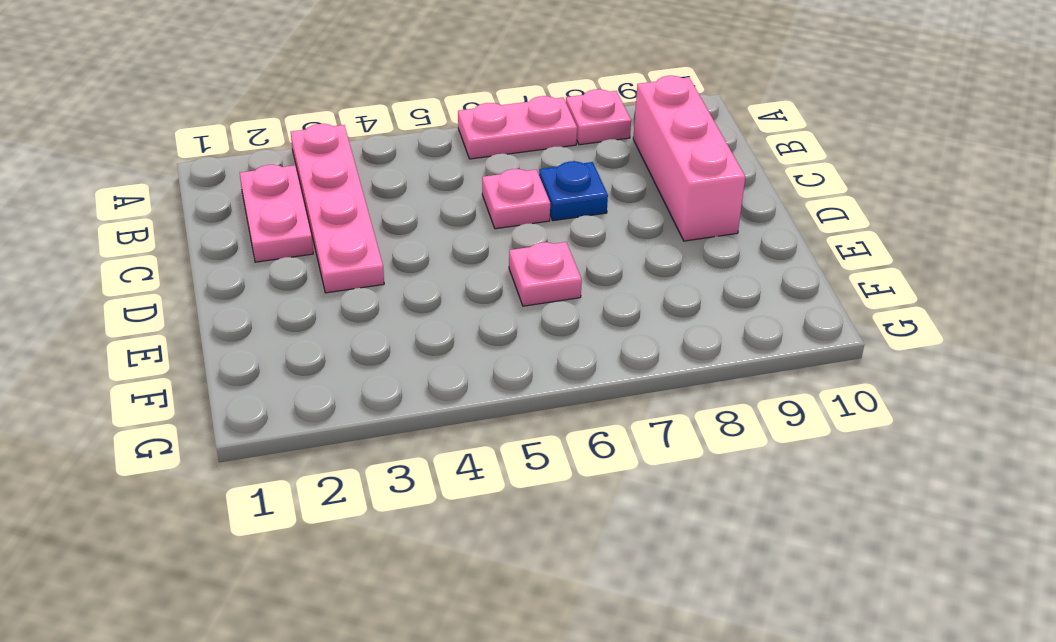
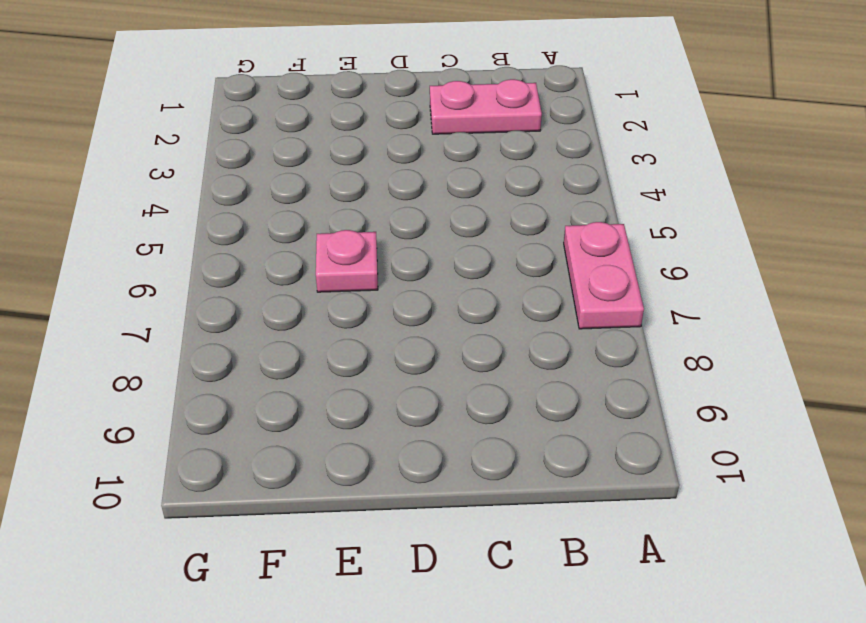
none -> pink plate A3:D3 level 1
none -> pink plate A8 level 1

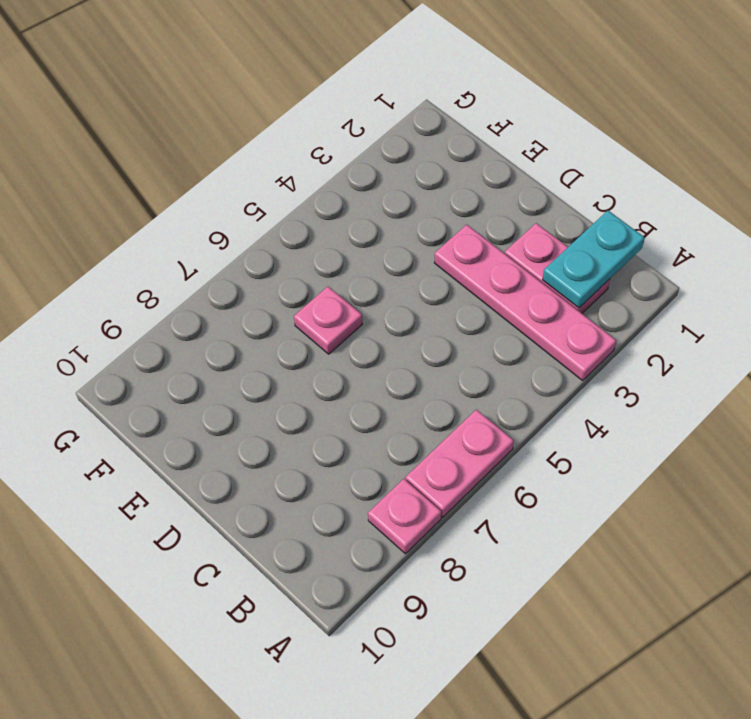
cyan plate B1:B2 level 2 -> none
none -> pink brick B9:D9 level 1
none -> pink plate C6 level 1

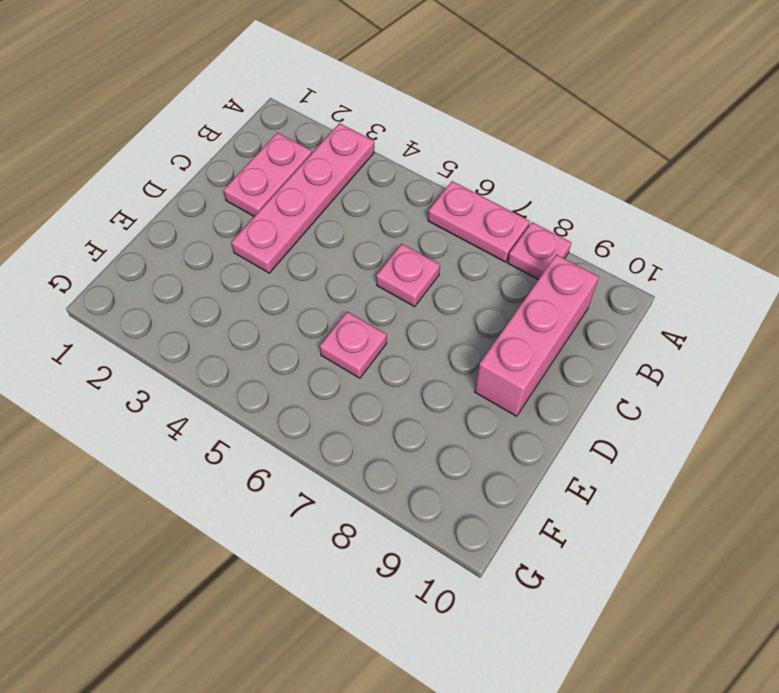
none -> blue plate C7 level 1

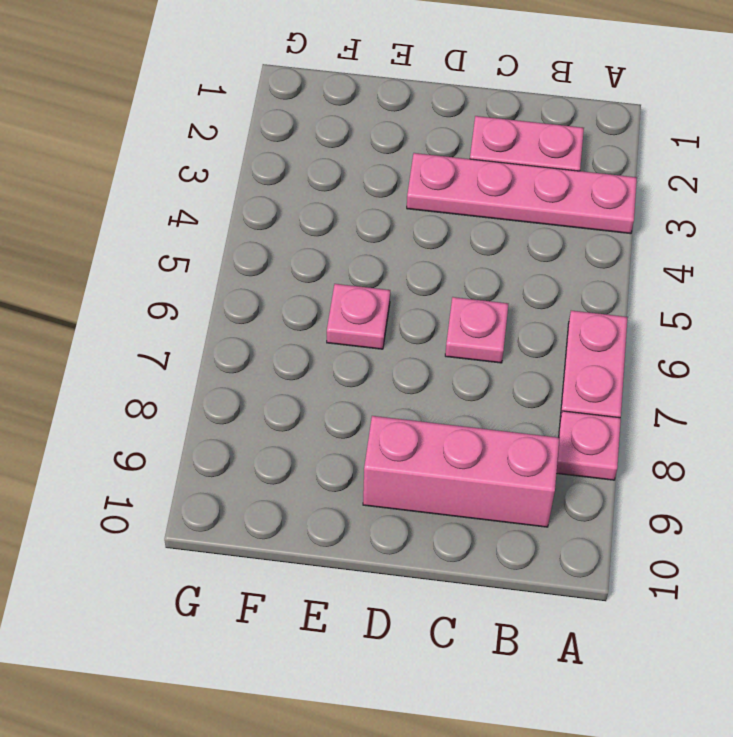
none -> blue plate C7 level 1

